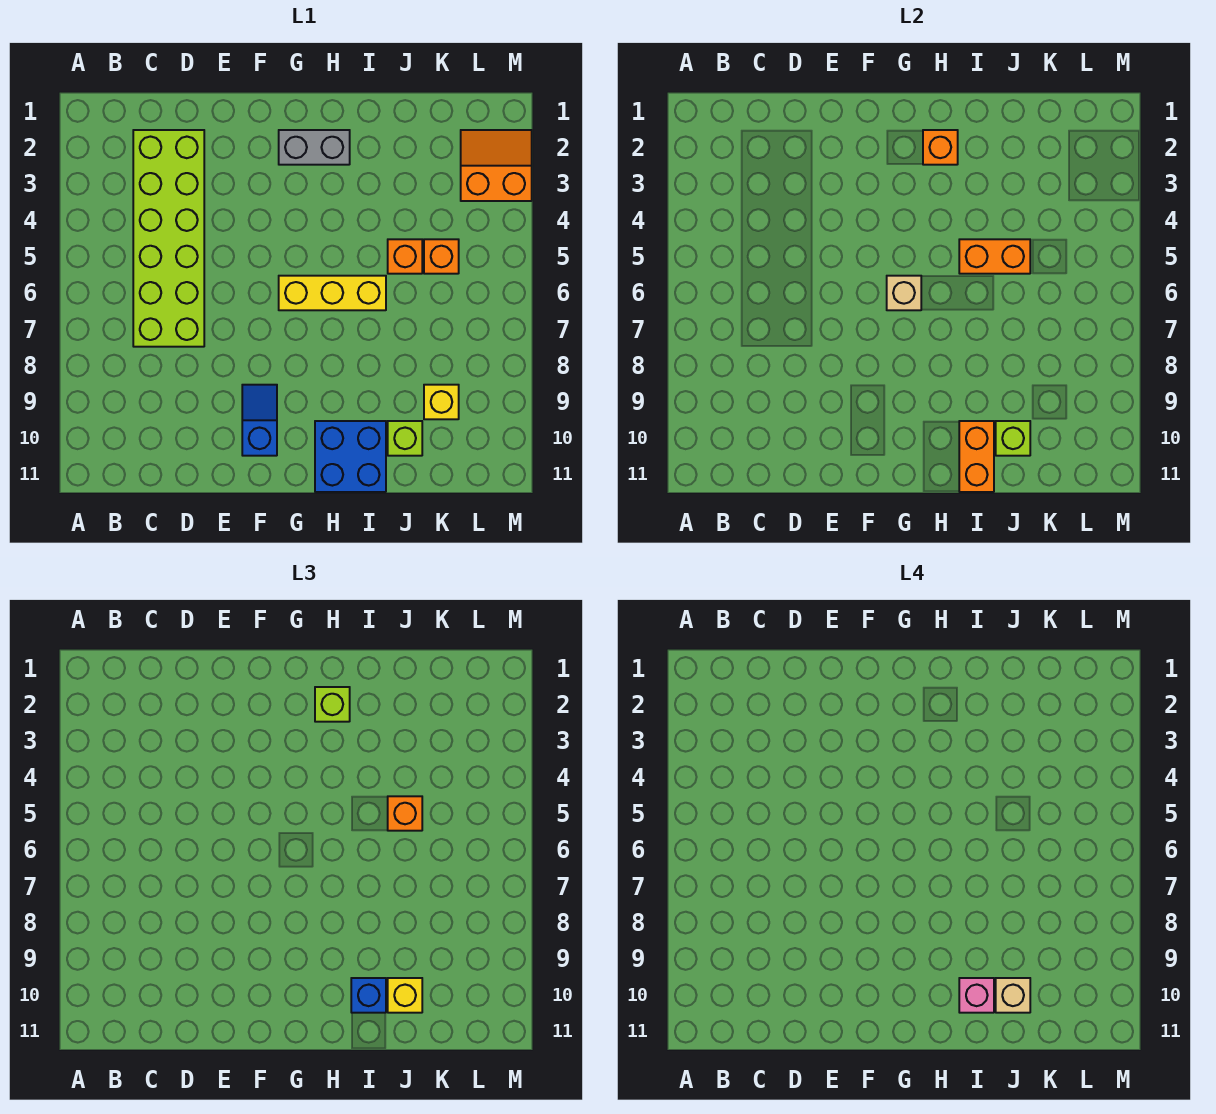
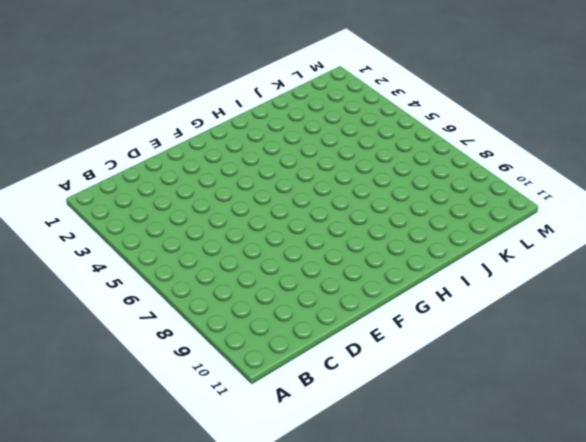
none -> lime brick C2:D7 level 1
none -> blue slope F9:F10 level 1 top 10
none -> grey brick G2:H2 level 1

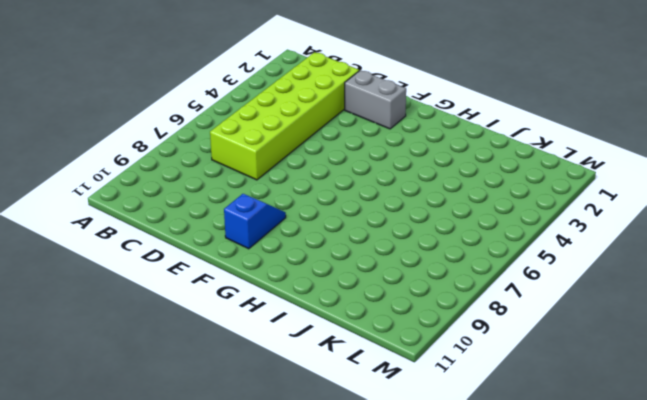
grey brick E2:F2 level 1 -> grey brick G2:H2 level 1
none -> yellow brick G6:I6 level 1
none -> blue brick H10:I11 level 1
none -> orange brick J5 level 1

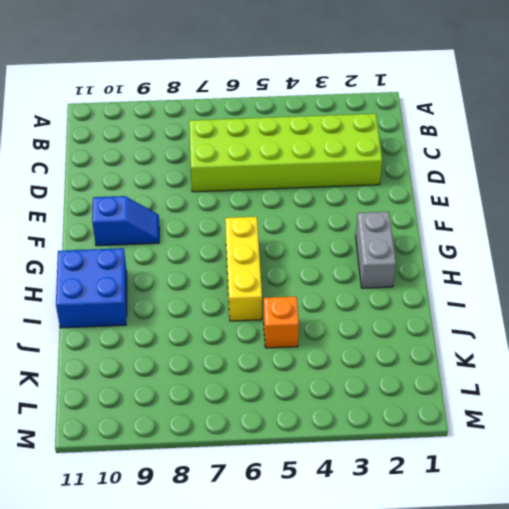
none -> lime brick J10 level 1
none -> orange brick K5 level 1
none -> yellow brick K9 level 1

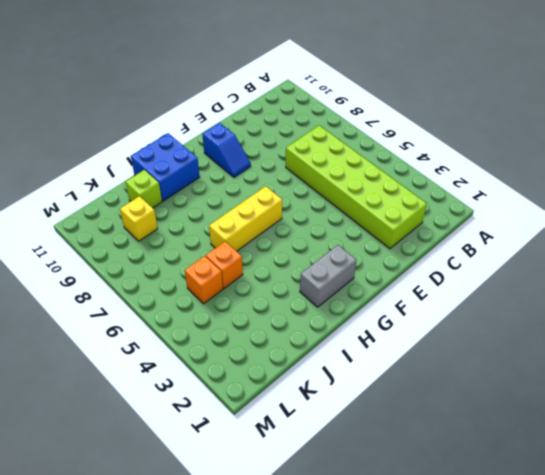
none -> orange slope L2:M3 level 1 top 3
none -> tan brick G6 level 2
none -> orange brick H2 level 2

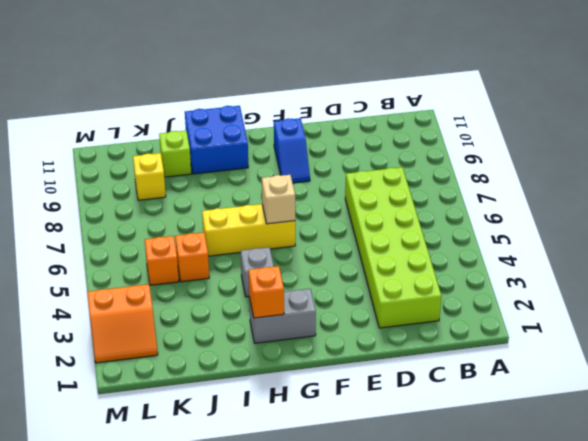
grey brick H4 level 1 -> none
none -> orange brick I5:J5 level 2
none -> orange brick I10:I11 level 2
none -> lime brick J10 level 2

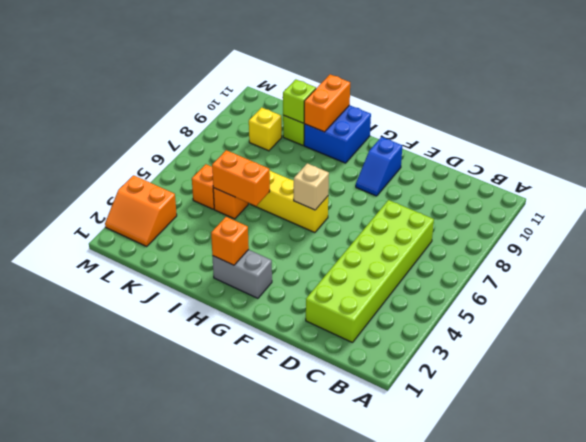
none -> lime brick H2 level 3
none -> blue brick I10 level 3
none -> orange brick J5 level 3

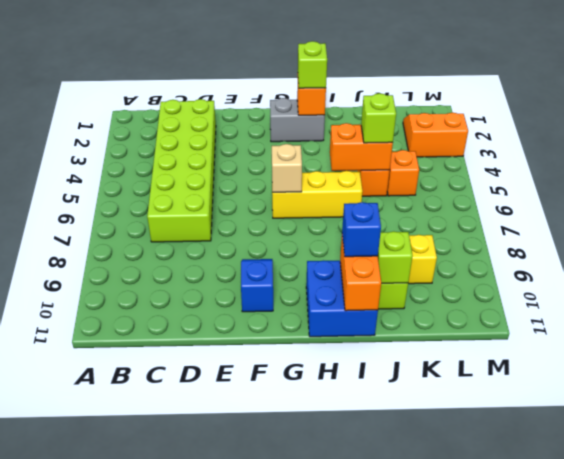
lime brick J5 level 3 -> orange brick J5 level 3
none -> yellow brick J10 level 3
none -> pink brick I10 level 4
none -> tan brick J10 level 4

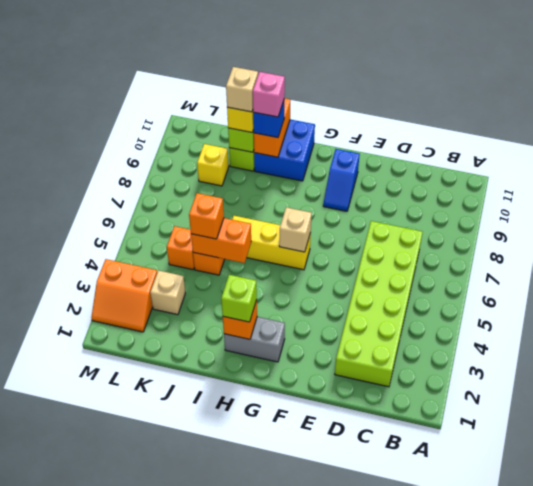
tan brick K3 level 1 -> none

